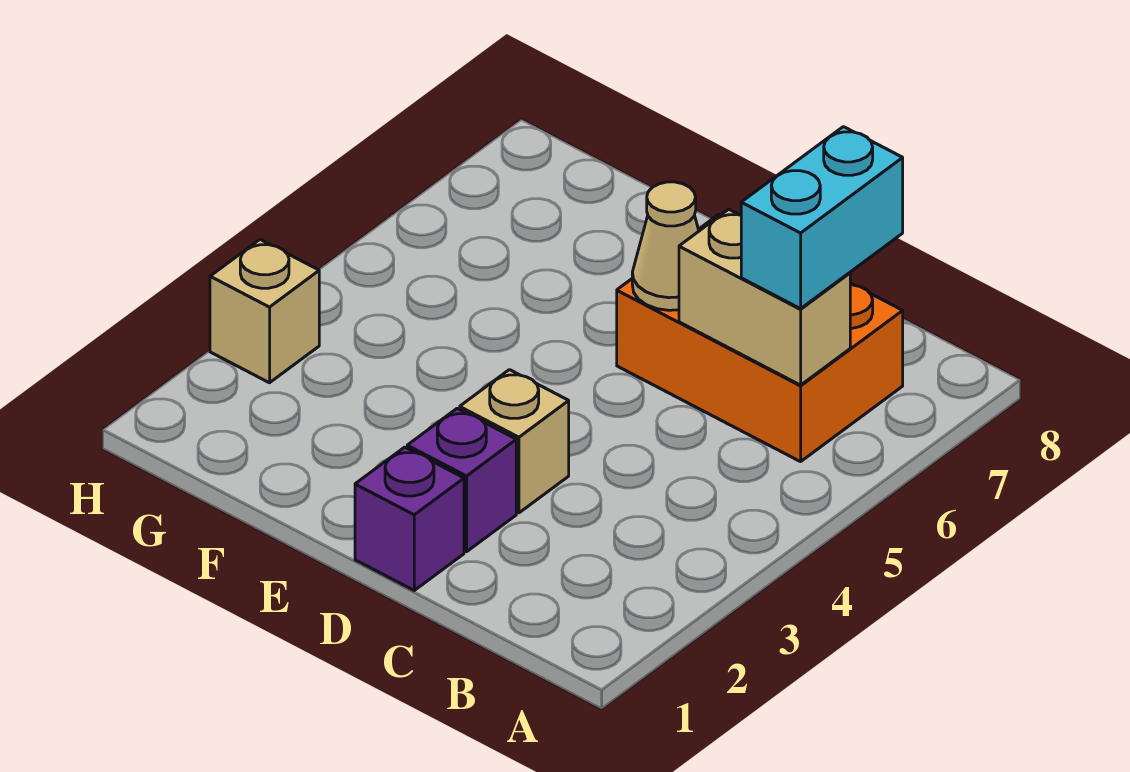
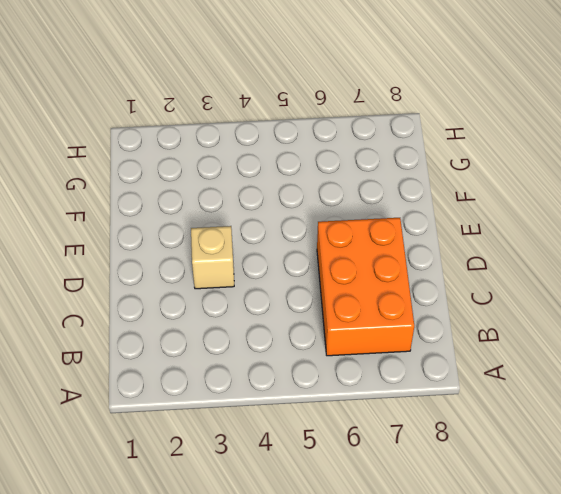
none -> purple brick D1 level 1
none -> purple brick D2 level 1

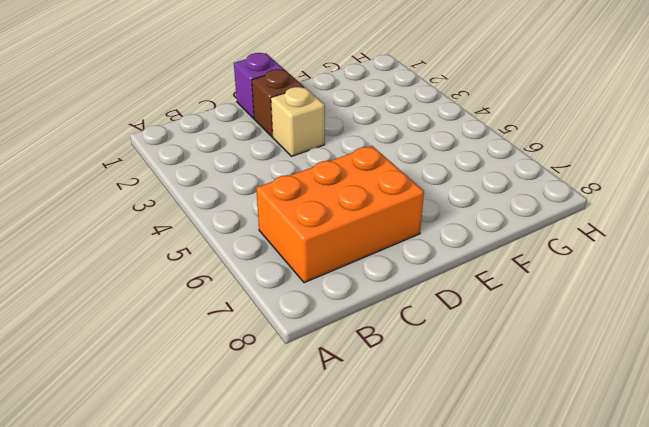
brown brick D2 level 1 -> purple brick D2 level 1
none -> tan brick H3 level 1
none -> tan brick B6:C6 level 2

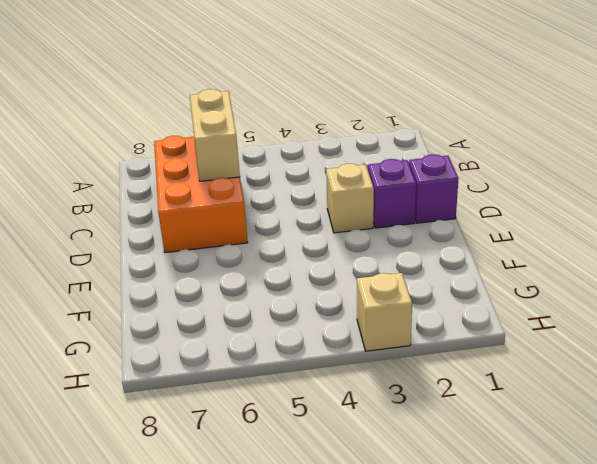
none -> tan cone D6 level 2
none -> cyan brick B6:B7 level 3

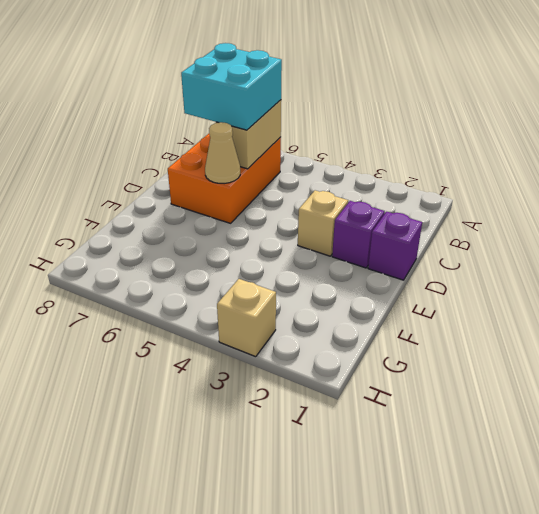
cyan brick B6:C7 level 3 -> cyan brick B6:B7 level 3

